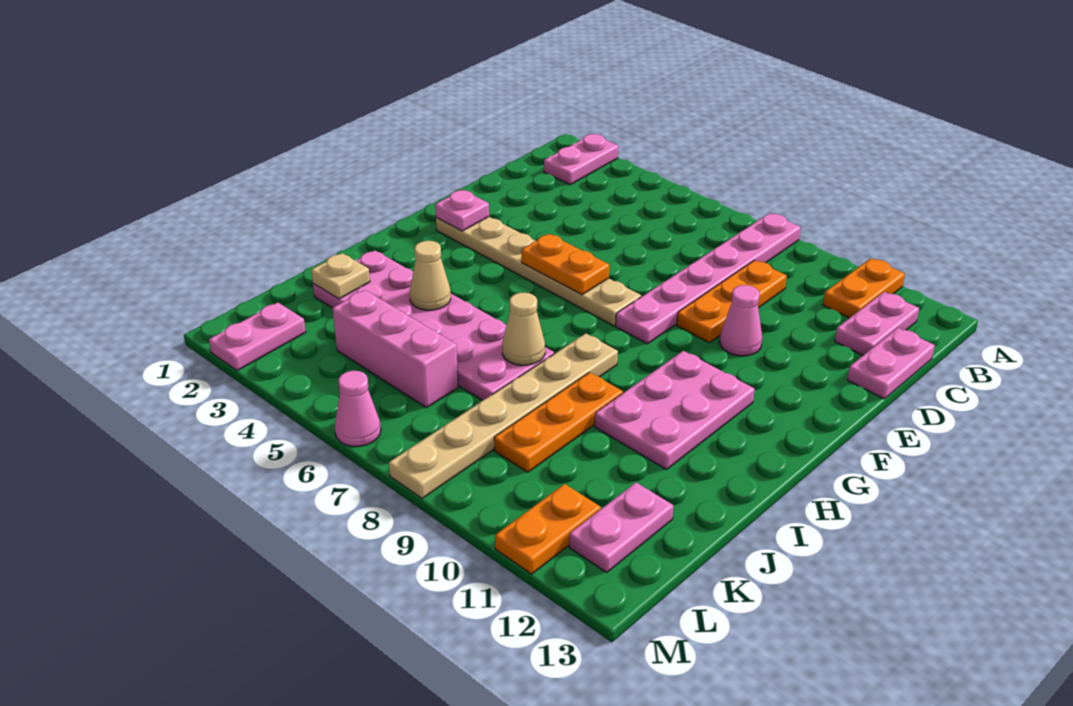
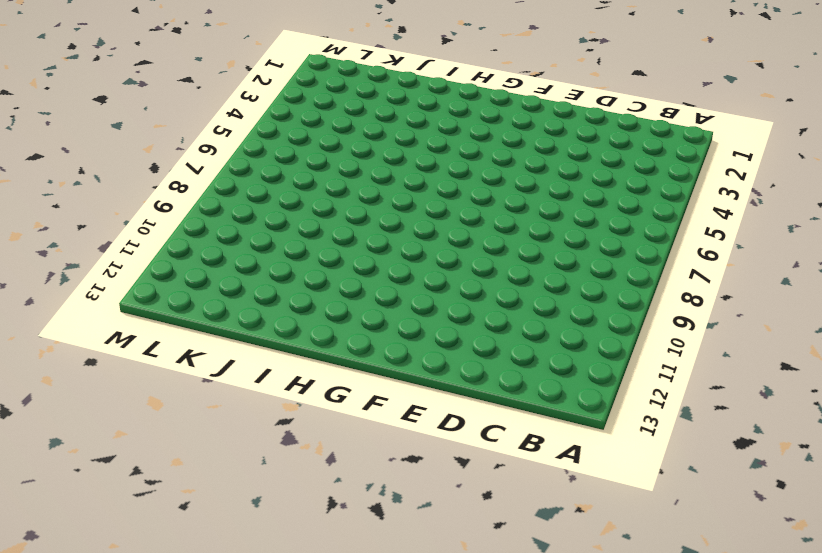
none -> pink plate A2:B2 level 1
none -> pink plate A8:F8 level 1
none -> orange plate A11:B11 level 1

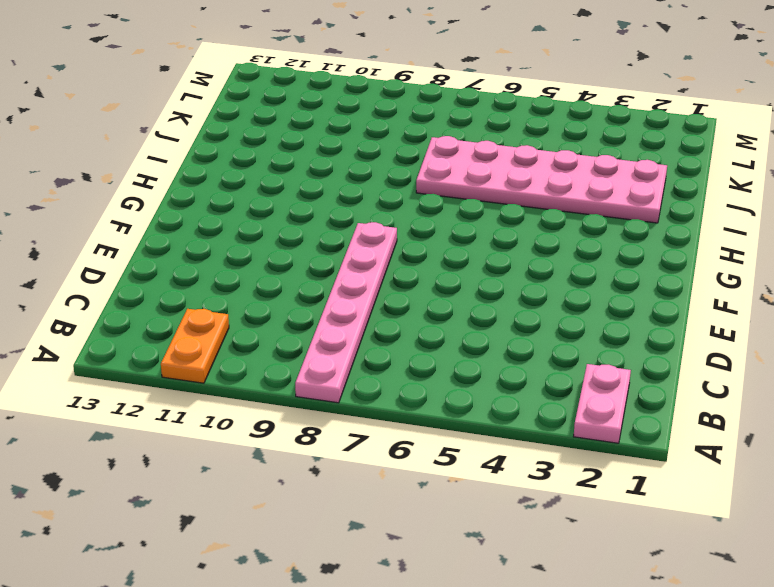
none -> pink plate B12:C12 level 1
none -> orange plate C9:E9 level 1
none -> pink plate C13:D13 level 1

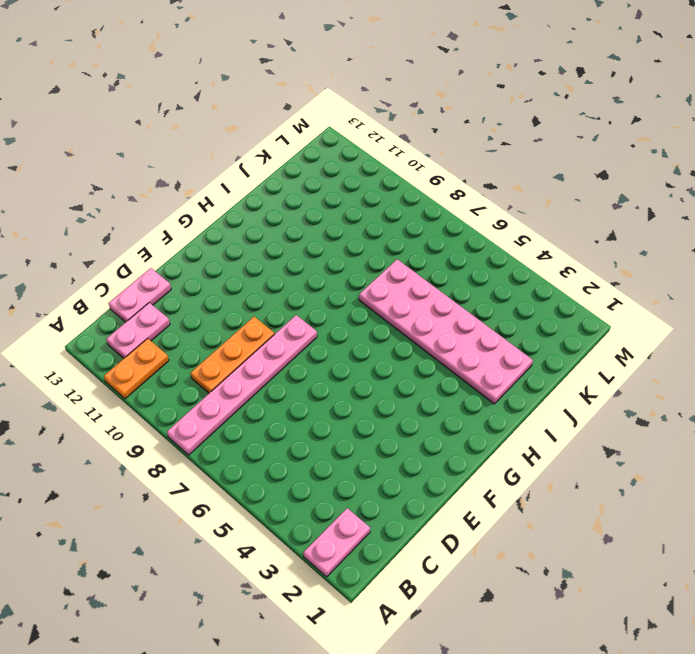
none -> pink cone E10 level 1
none -> tan plate F2:F7 level 1
none -> pink plate G10:I11 level 1

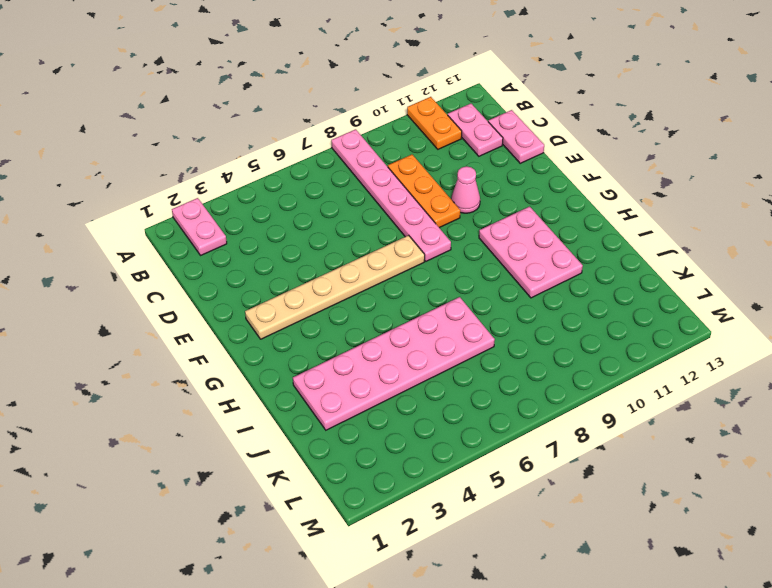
none -> tan plate H8:M8 level 1
none -> orange plate I9:K9 level 1
none -> pink brick K4:K6 level 1

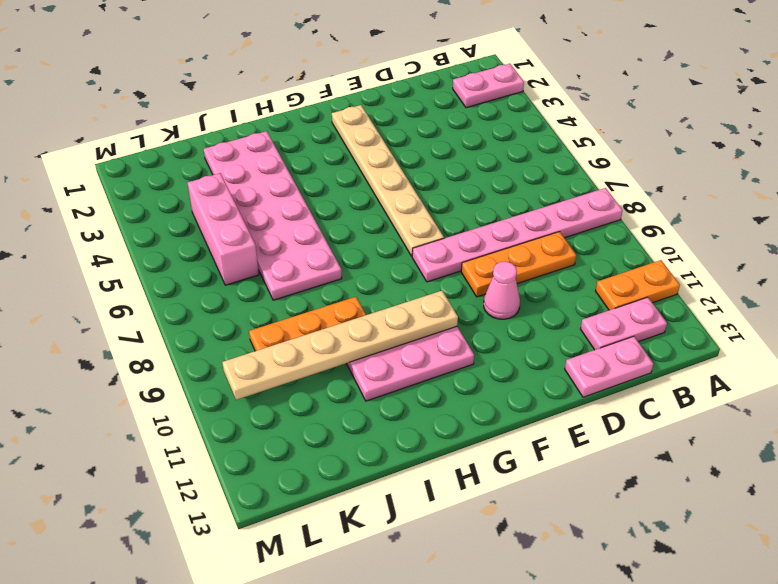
tan plate G10:L10 level 2 -> tan plate H8:M8 level 1
none -> pink plate K12:L12 level 1
none -> pink plate L2:M2 level 1
none -> orange plate L11:M11 level 1

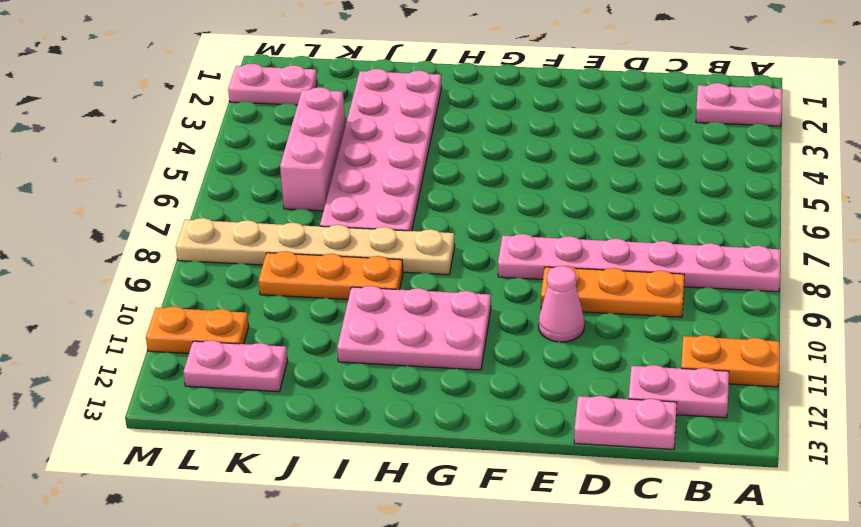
none -> tan plate F2:F7 level 1
none -> pink cone M6 level 1
none -> pink plate F2 level 2

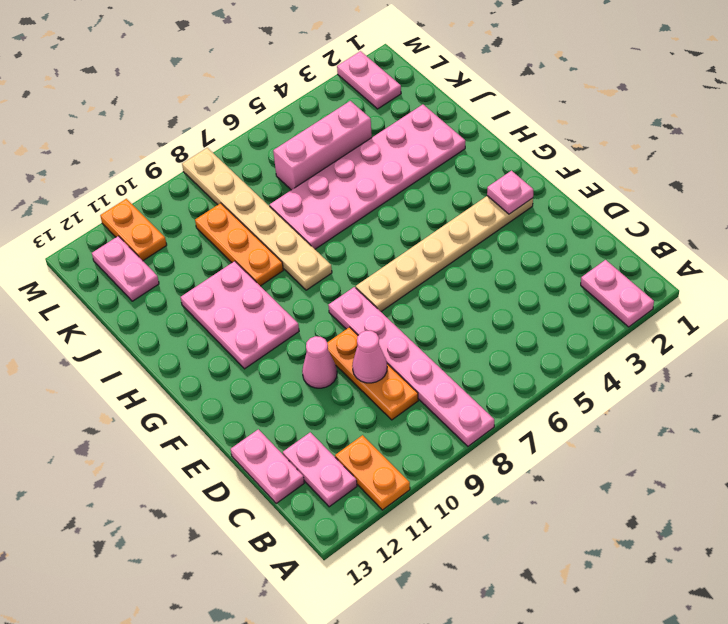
pink cone D9 level 2 -> pink cone M6 level 1
none -> orange plate F5:F6 level 2
none -> tan cone I4 level 2
none -> tan cone I7 level 2

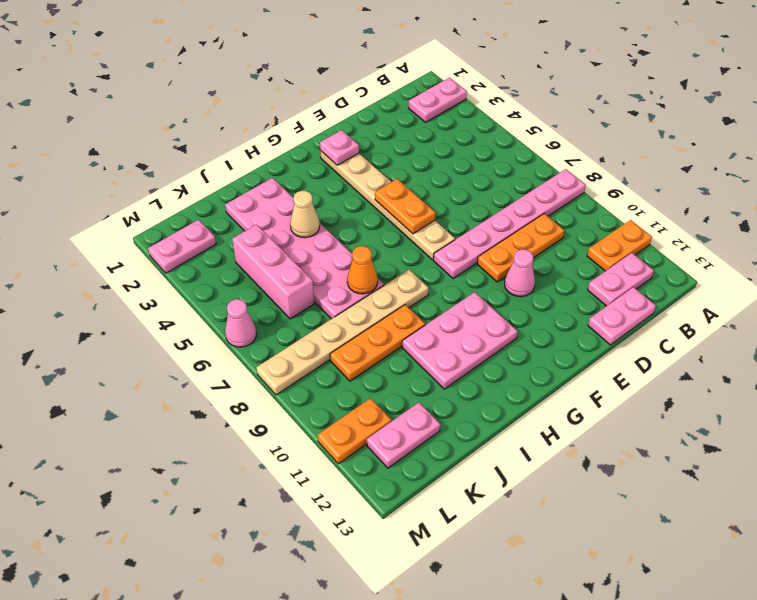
orange cone I7 level 2 -> tan cone I7 level 2
none -> tan plate J2 level 2

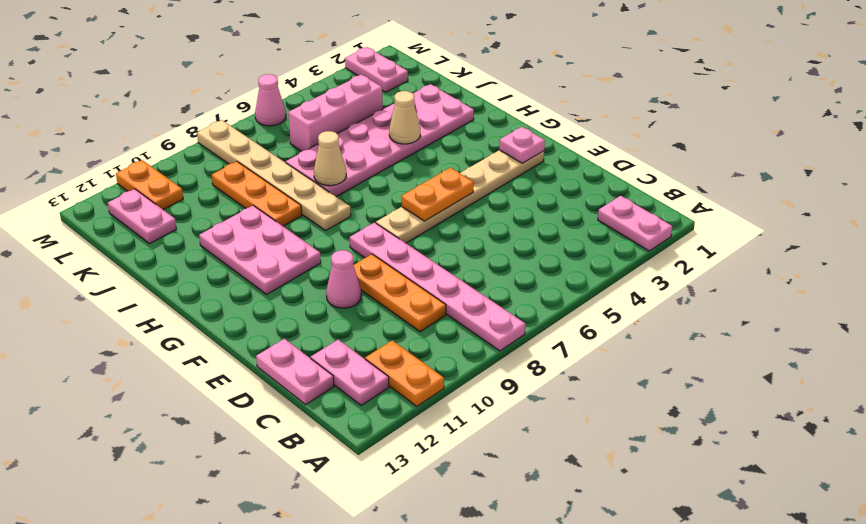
none -> tan plate J2 level 2

